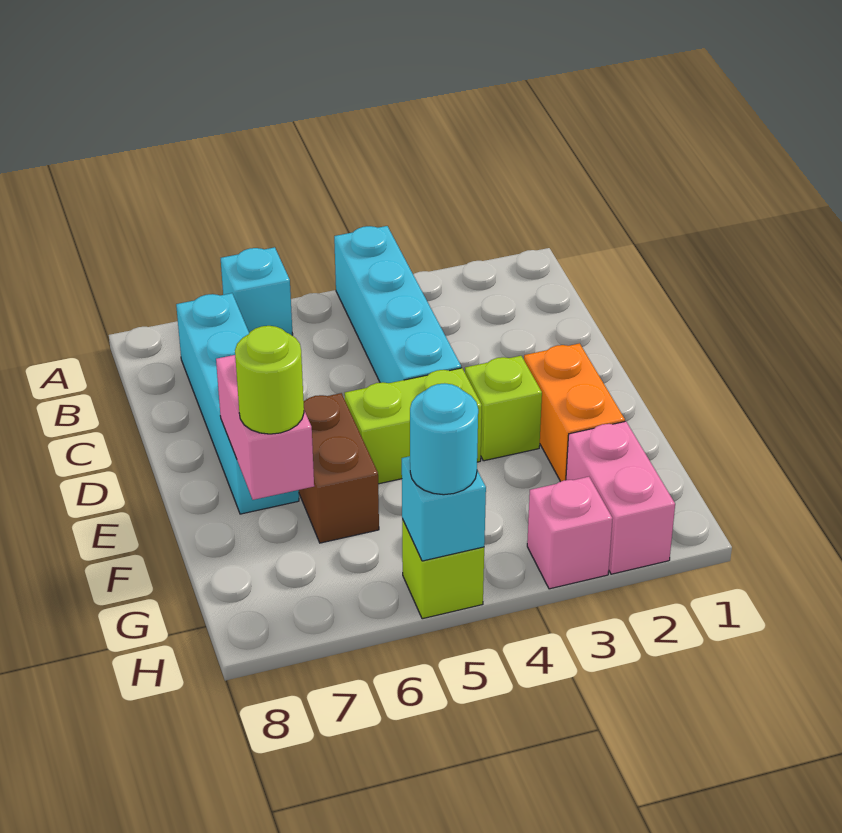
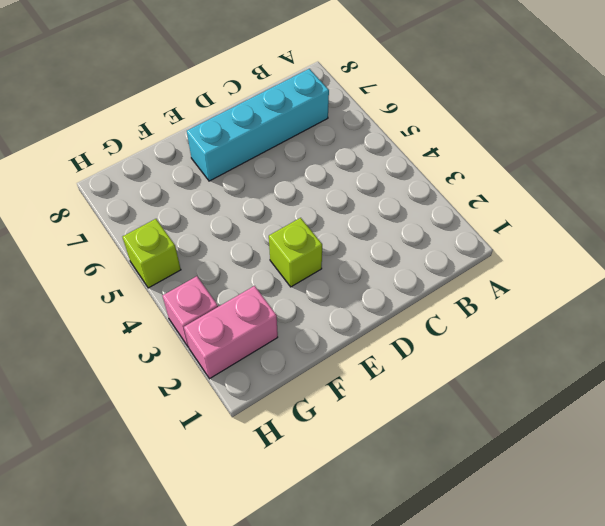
none -> cyan brick A4:D4 level 1
none -> cyan brick A6 level 1
none -> orange brick E2:F2 level 1

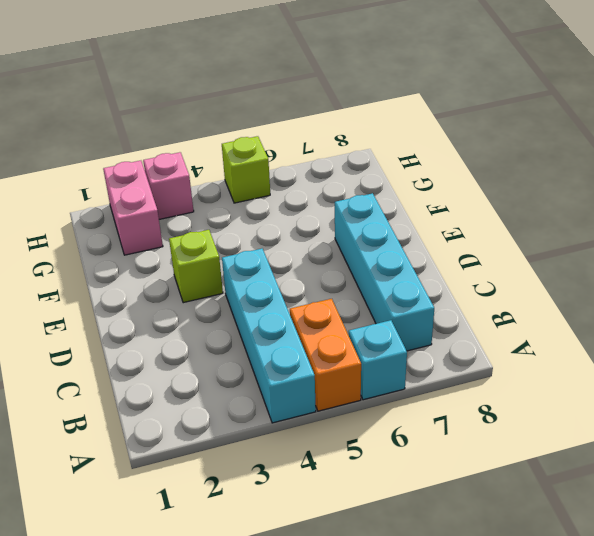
orange brick A5:B5 level 1 -> orange brick E2:F2 level 1
none -> lime brick E4:E5 level 1
none -> brown brick E6:F6 level 1
none -> pink brick E7:F7 level 2

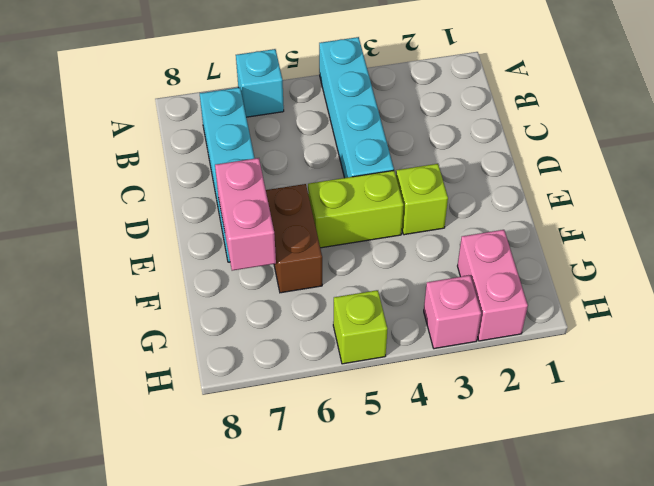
none -> orange brick E2:F2 level 1
none -> cyan brick H5 level 2
none -> lime round brick F7 level 3

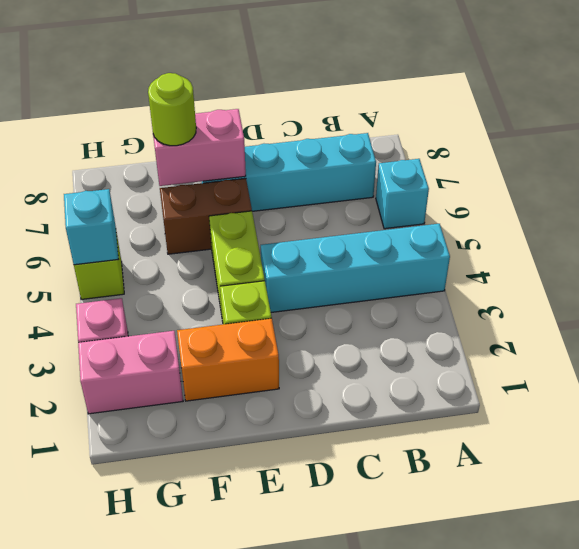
none -> cyan round brick H5 level 3

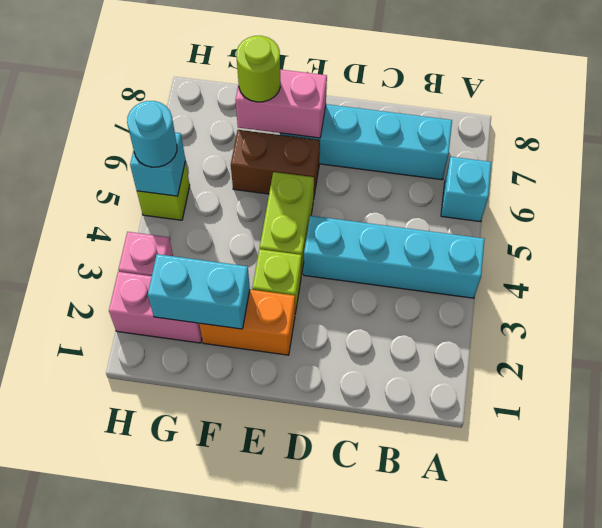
cyan brick F2:G2 level 2 -> none

